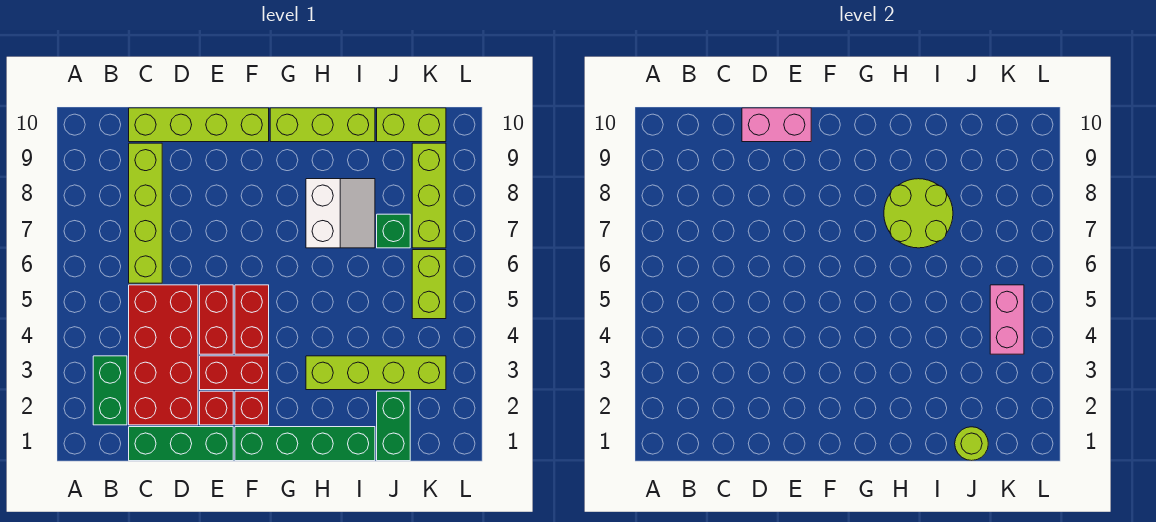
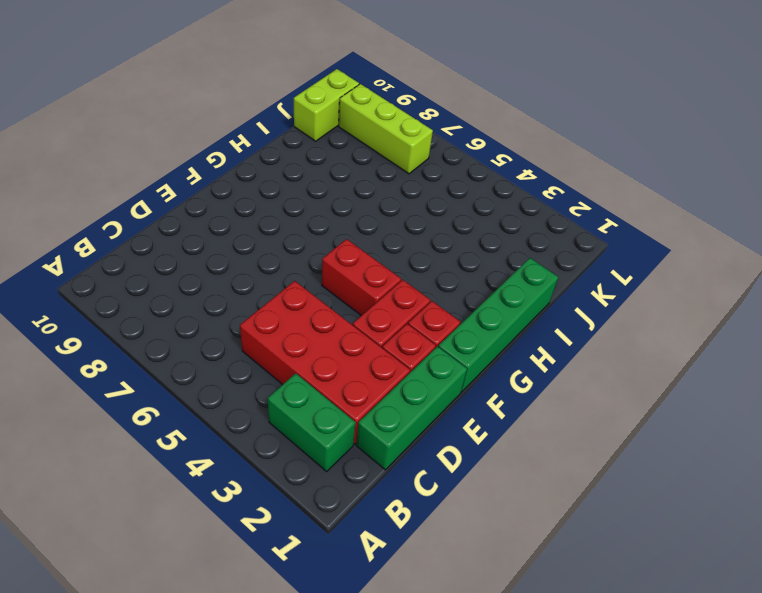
none -> lime brick C6:C9 level 1
none -> lime brick C10:F10 level 1
none -> red brick E4:E5 level 1

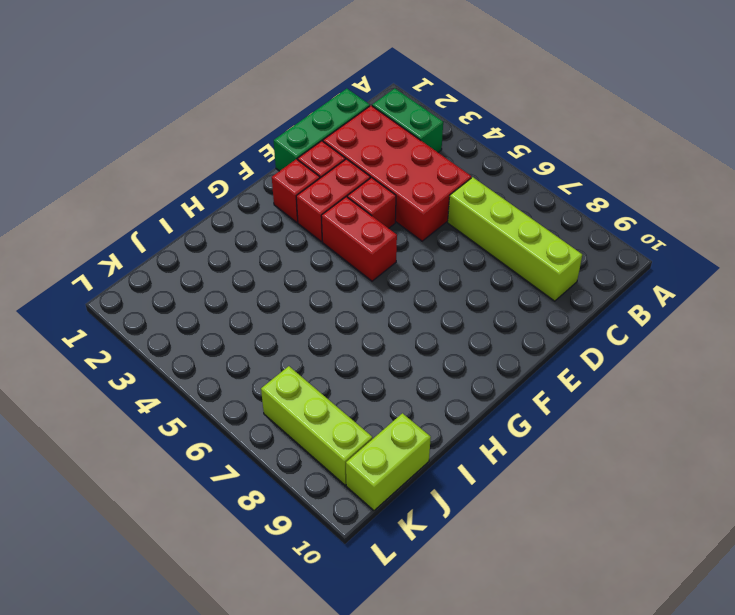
red brick E4 level 1 -> red brick E4:E5 level 1
none -> lime brick C10:F10 level 1
none -> green brick F1:I1 level 1
none -> lime brick G10:I10 level 1

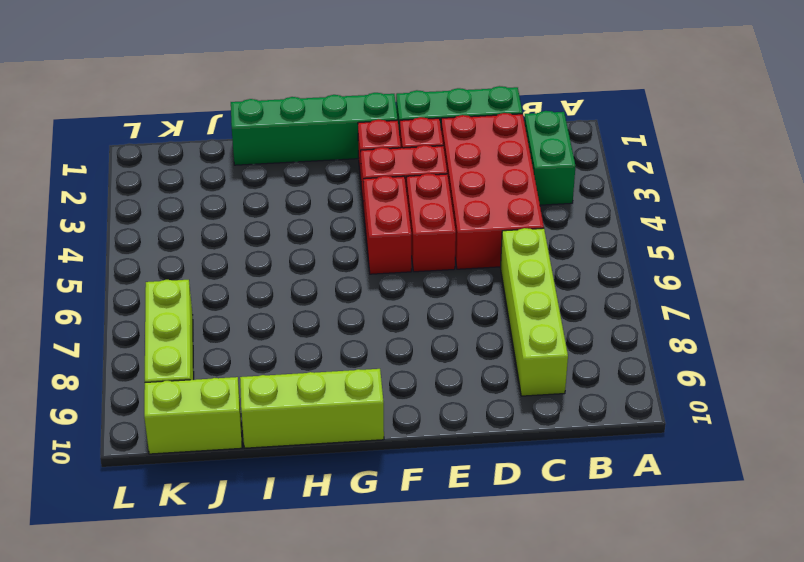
none -> lime brick C10:F10 level 1
none -> lime brick H3:K3 level 1
none -> white slope H7:I8 level 1 top H

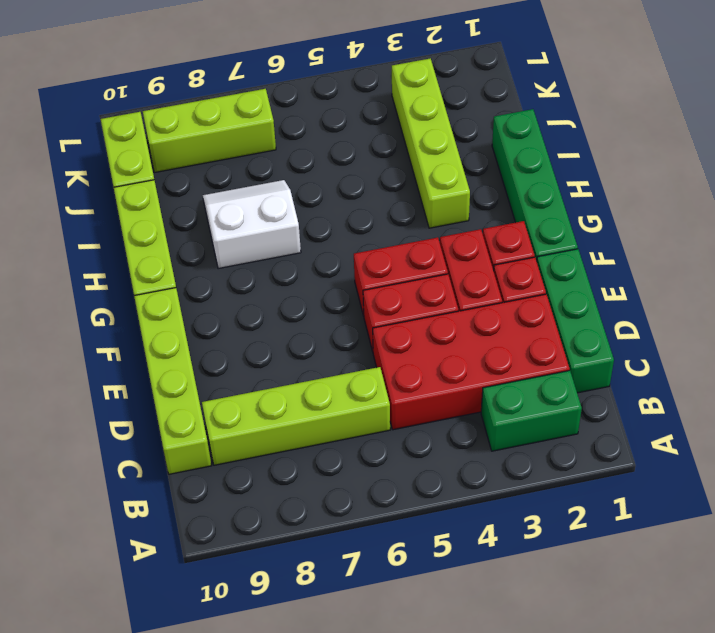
none -> green brick J1:J2 level 1
none -> green brick J7 level 1
none -> lime brick K5:K6 level 1

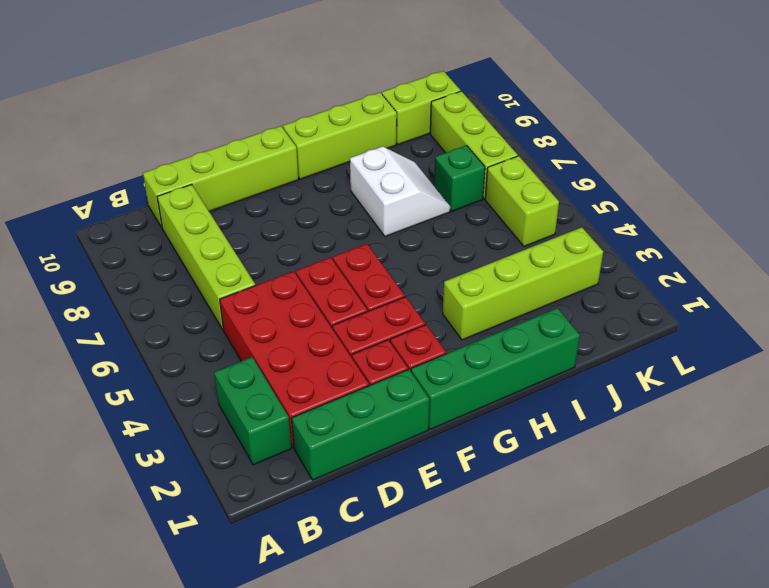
none -> green brick J1:J2 level 1
none -> pink brick D10:E10 level 2
none -> lime round brick H7:I8 level 2

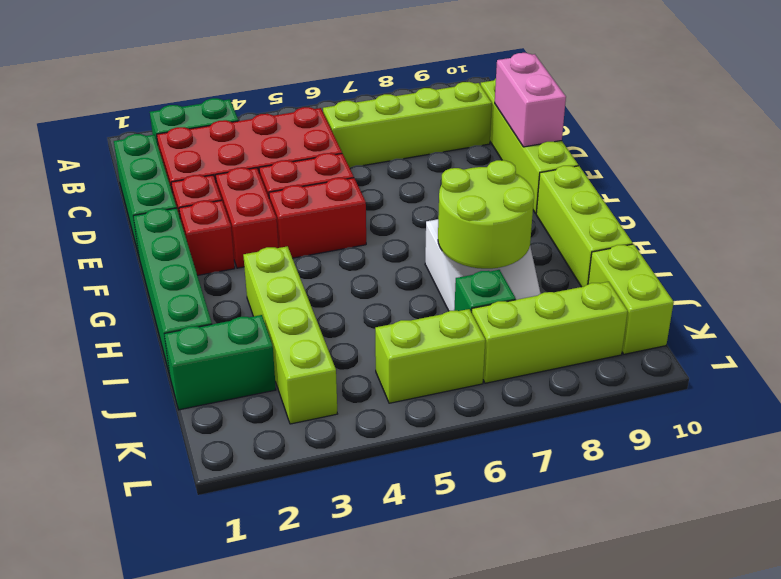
none -> lime round brick J1 level 2
none -> pink brick K4:K5 level 2

